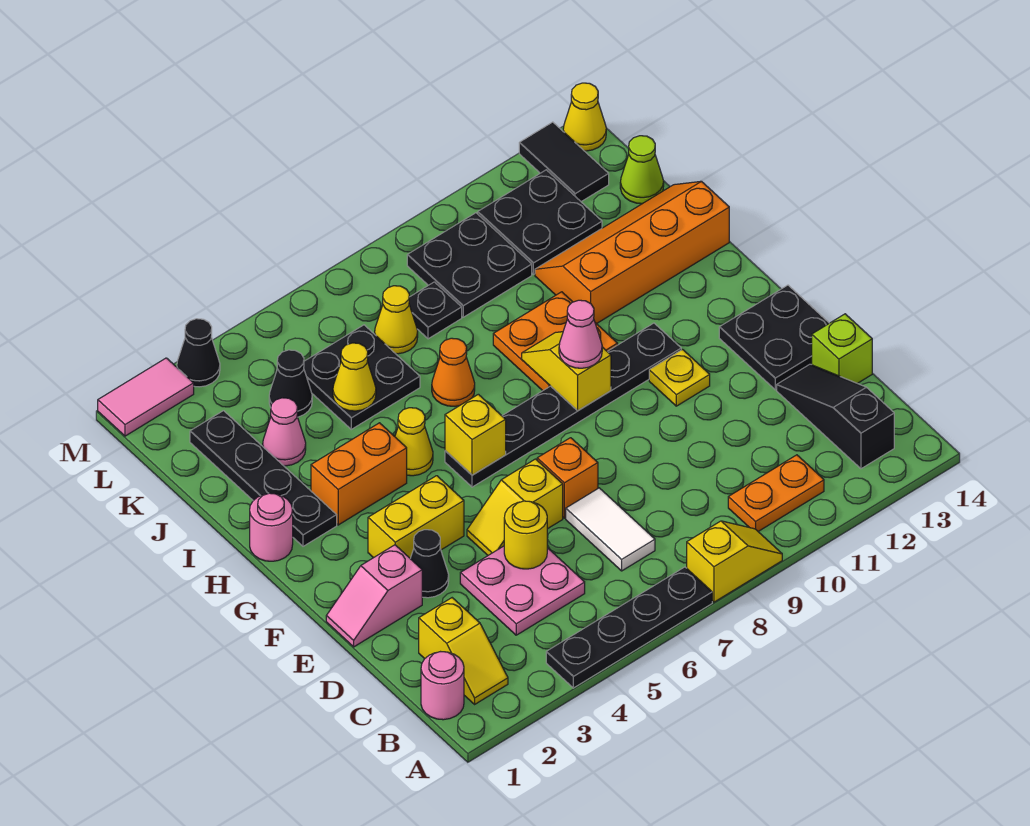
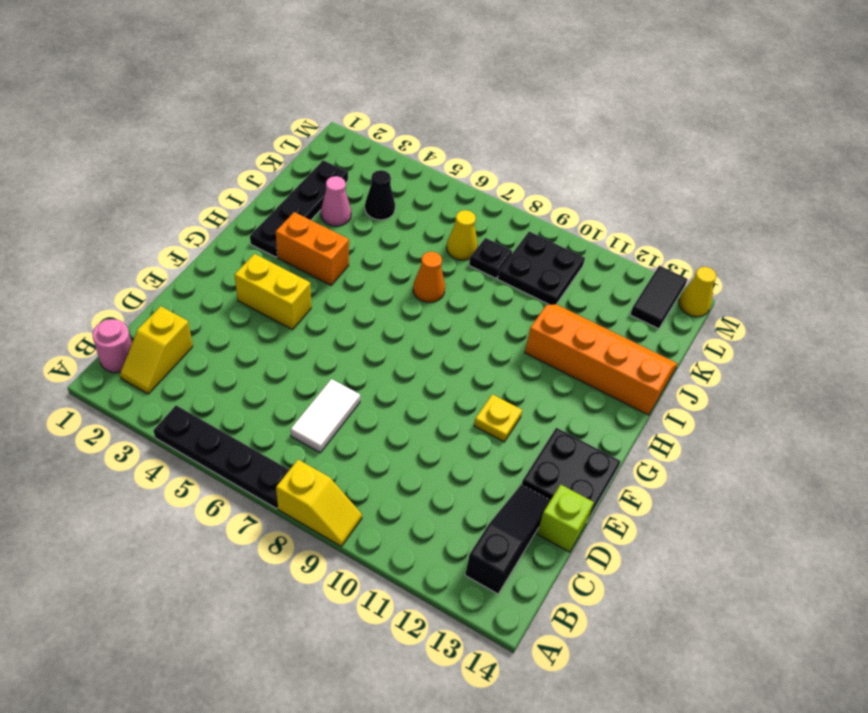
none -> orange plate B10:B11 level 1
none -> pink plate C4:D5 level 1
none -> pink slope E1:E2 level 1 top 2
none -> black cone E3 level 1

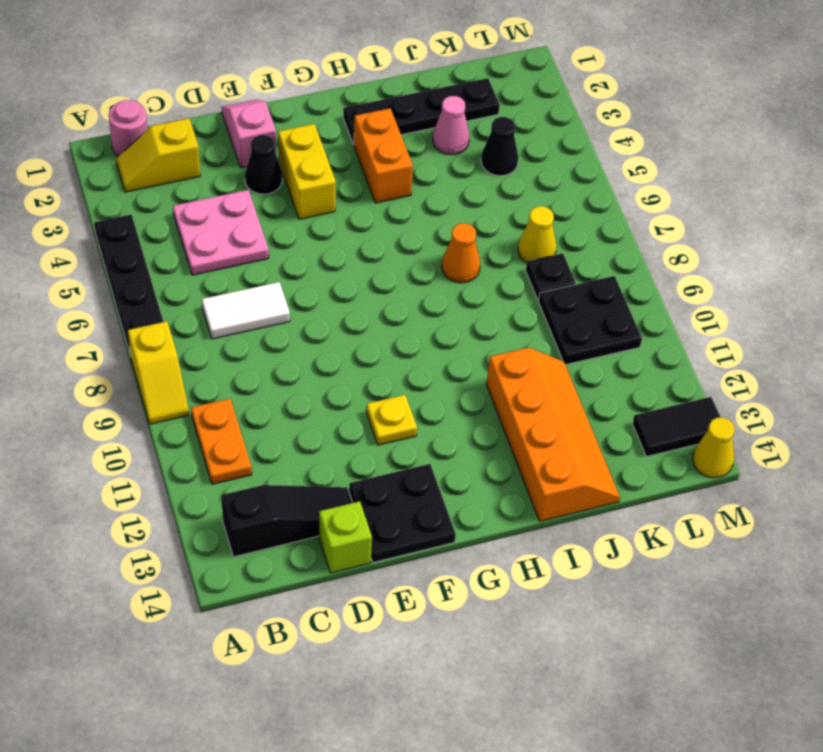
none -> yellow slope E5:E6 level 1 top 6
none -> orange brick E7 level 1
none -> black plate G6:G11 level 1
none -> pink round brick H1 level 1

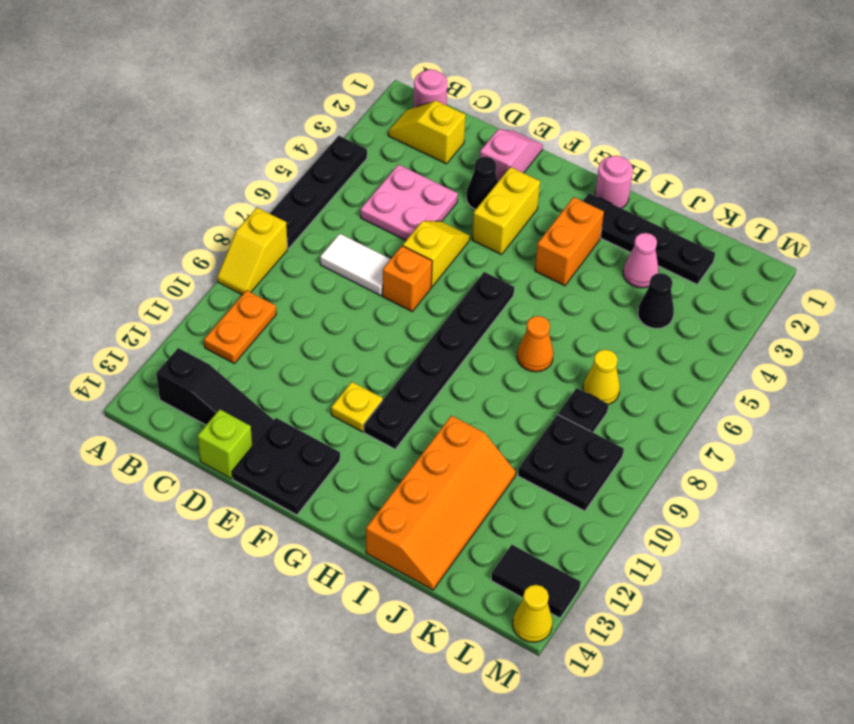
none -> yellow cone H5 level 1
none -> orange plate H9:I10 level 1
none -> black plate J5:K6 level 1
none -> black plate K11:L12 level 1

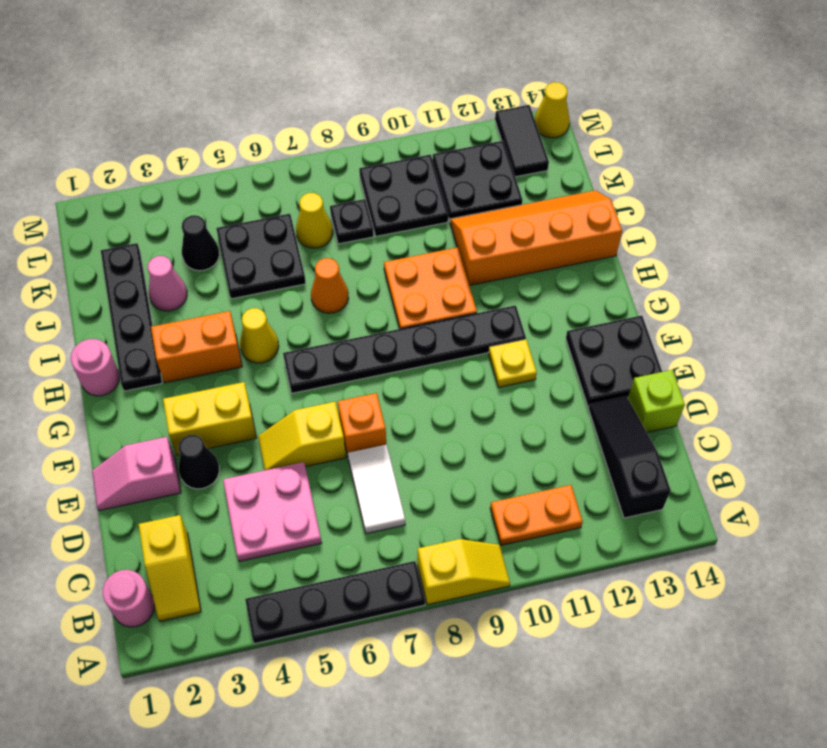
none -> lime cone K14 level 1
none -> pink tile M1:M2 level 1
none -> black cone M3 level 1
none -> yellow round brick D5 level 2

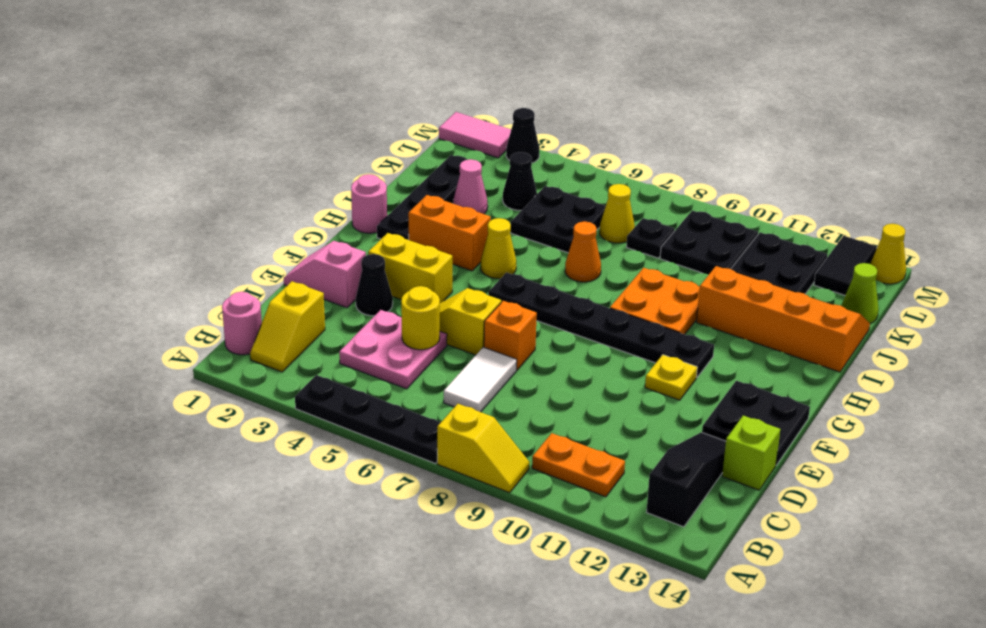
none -> yellow brick G6 level 2
none -> yellow slope G9:H9 level 2 top G
none -> yellow cone J5 level 2
none -> pink cone G9 level 3

